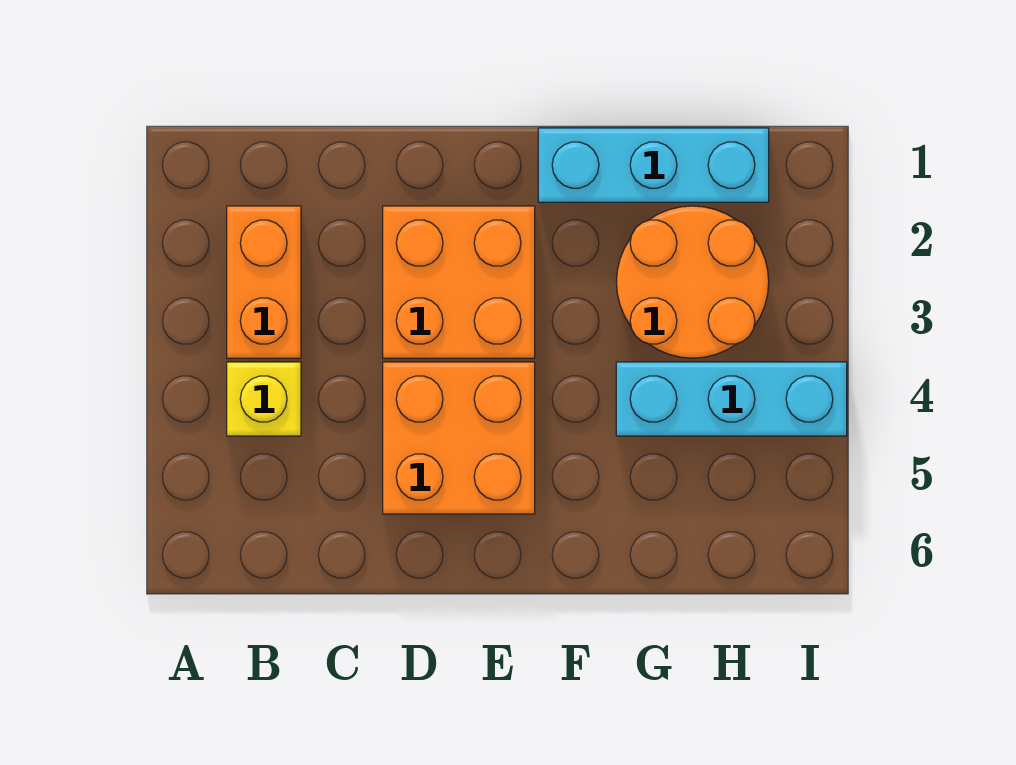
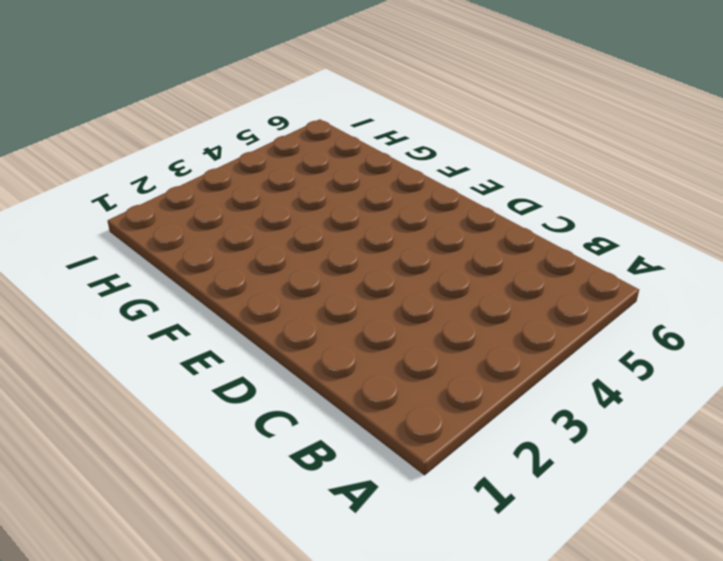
none -> orange brick B2:B3 level 1
none -> yellow brick B4 level 1

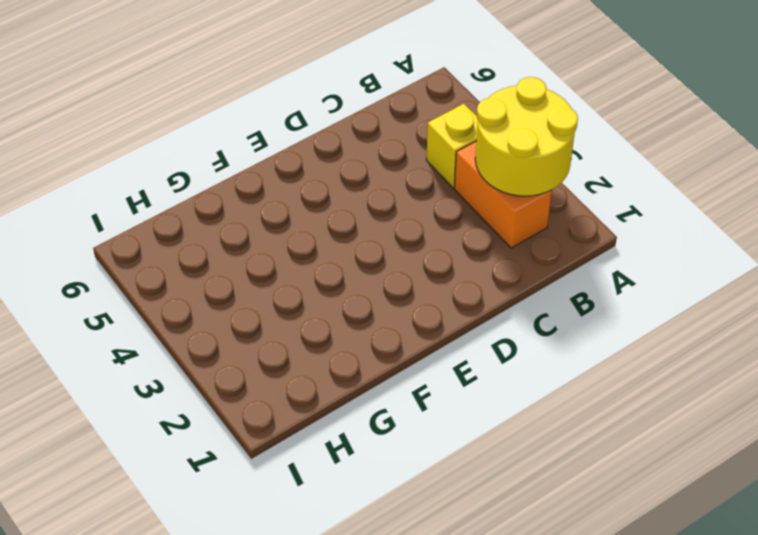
yellow round brick A2:B3 level 2 -> none
none -> orange brick D2:E3 level 1
none -> orange brick D4:E5 level 1

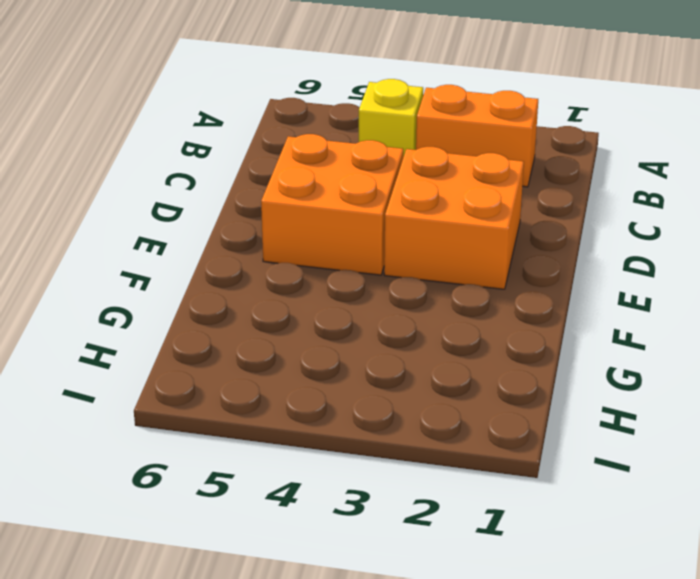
none -> cyan brick F1:H1 level 1
none -> orange round brick G2:H3 level 1

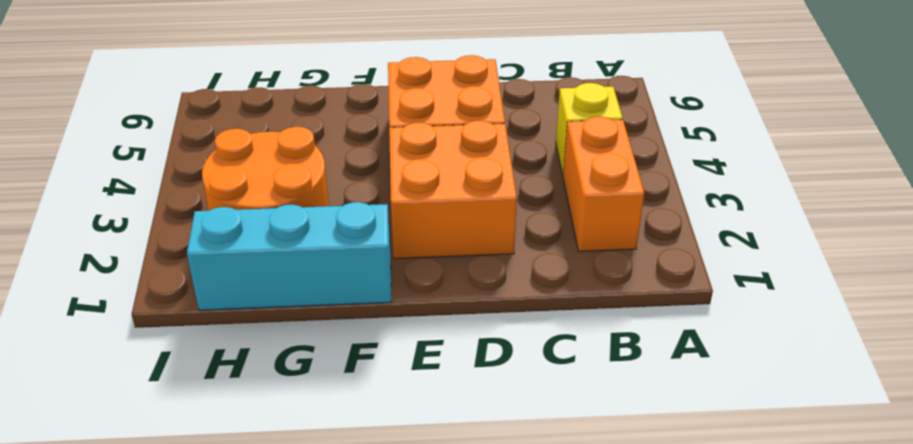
none -> cyan brick G4:I4 level 1

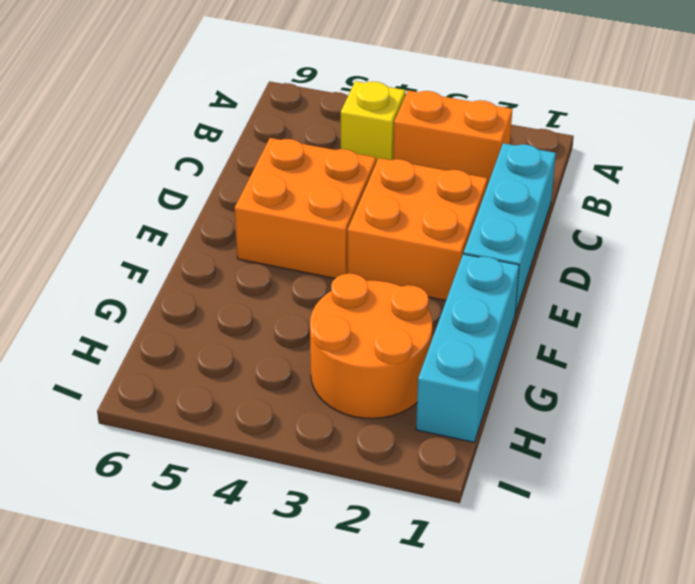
cyan brick C1:E1 level 1 -> cyan brick G4:I4 level 1

